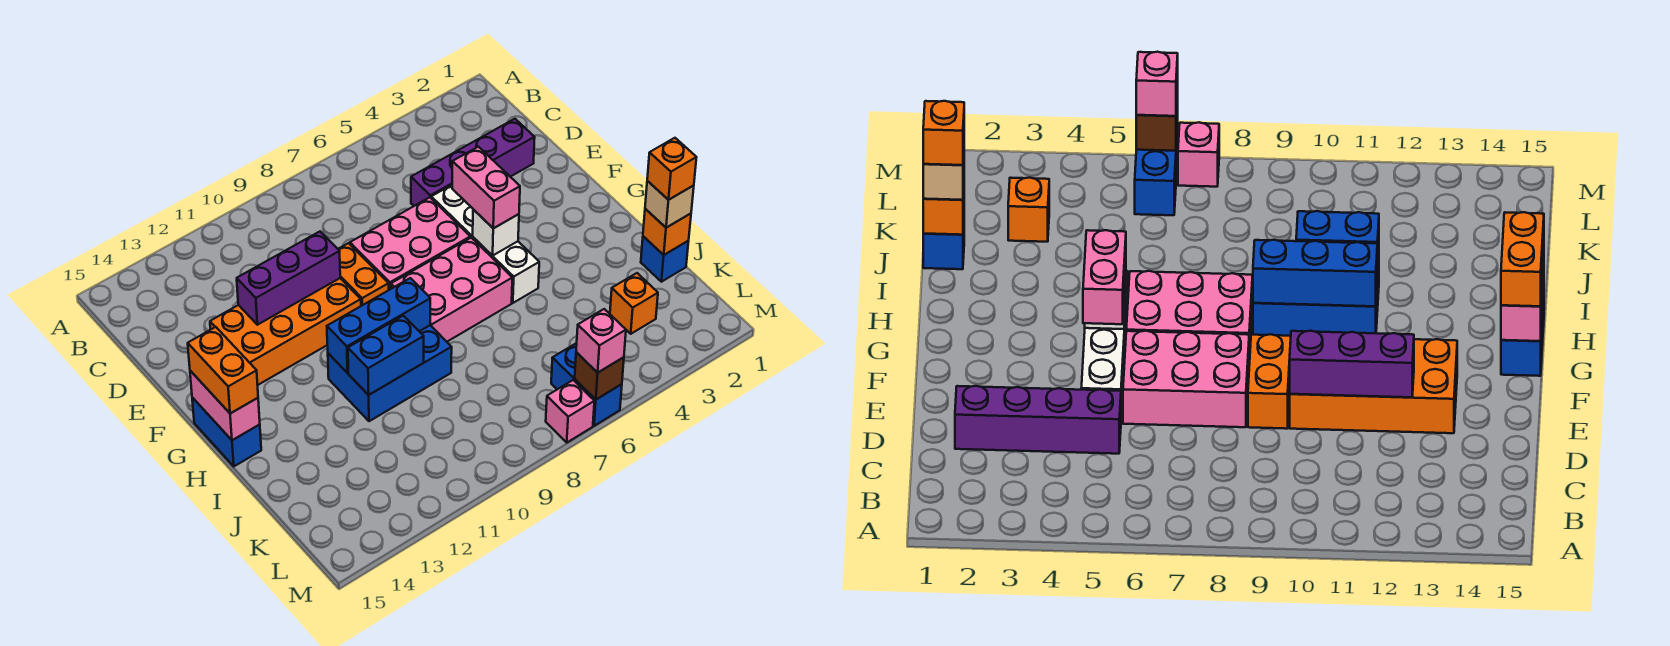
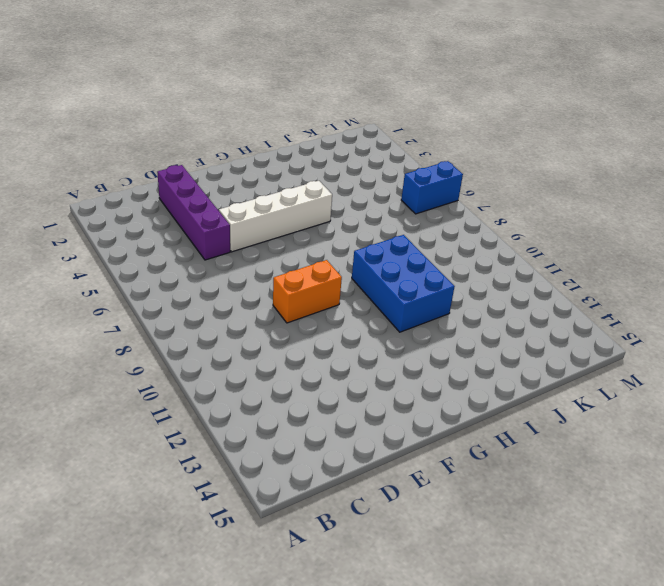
none -> pink brick E6:F8 level 1
none -> orange brick E10:F13 level 1
none -> pink brick G6:H8 level 1

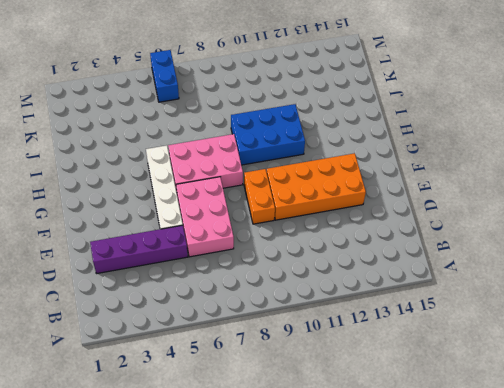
pink brick D6:F7 level 1 -> pink brick E6:F8 level 1
none -> blue brick G15:H15 level 1
none -> blue brick J1 level 1
none -> orange brick K3 level 1

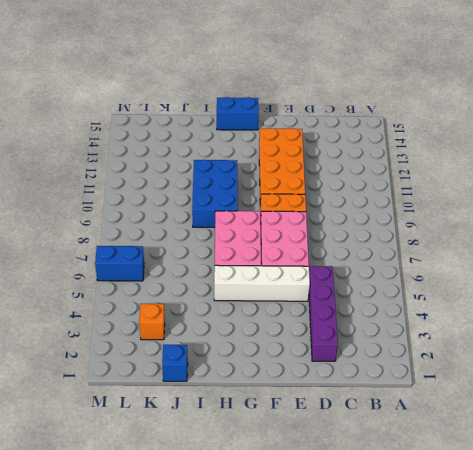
none -> pink brick M7 level 1
none -> purple brick E10:E12 level 2
none -> white brick G5 level 2

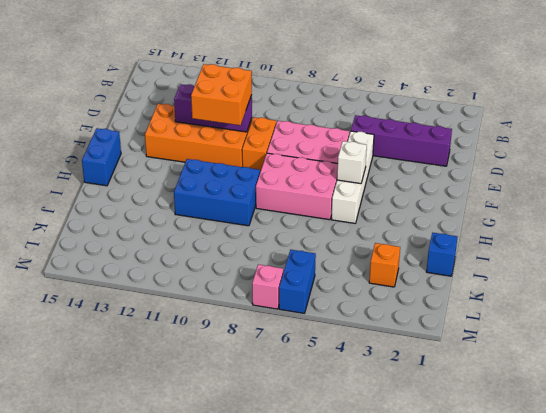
orange brick E10:F11 level 3 -> none
none -> pink brick G15:H15 level 2
none -> blue brick H9:H11 level 2
none -> blue brick I10:I11 level 2

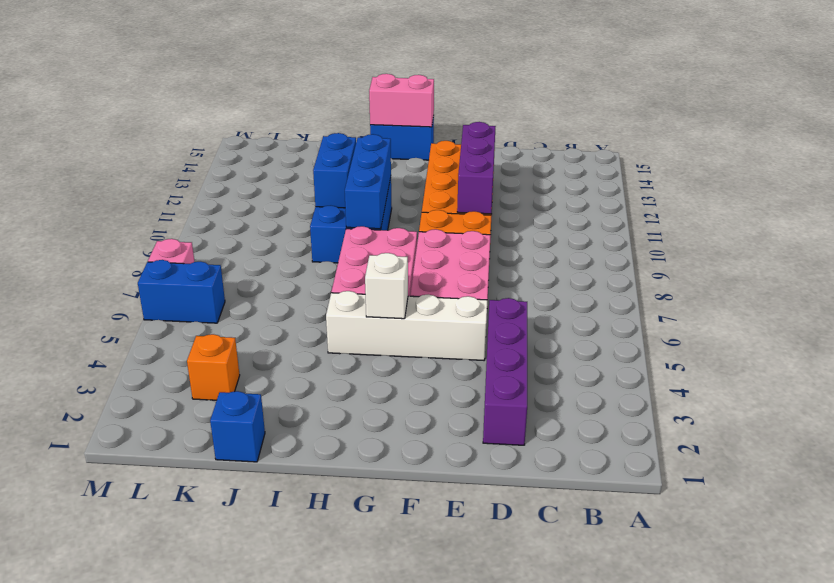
none -> orange brick J1 level 2
none -> brown brick M6 level 2
none -> pink brick F5:G5 level 3

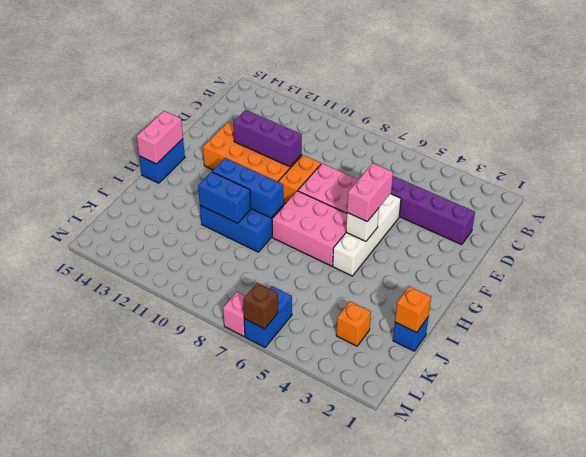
none -> orange brick G15:H15 level 3
none -> tan brick J1 level 3
none -> pink brick M6 level 3

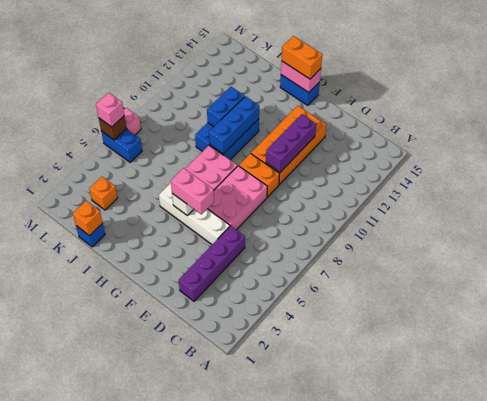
none -> tan brick J1 level 3
none -> orange brick J1 level 4

